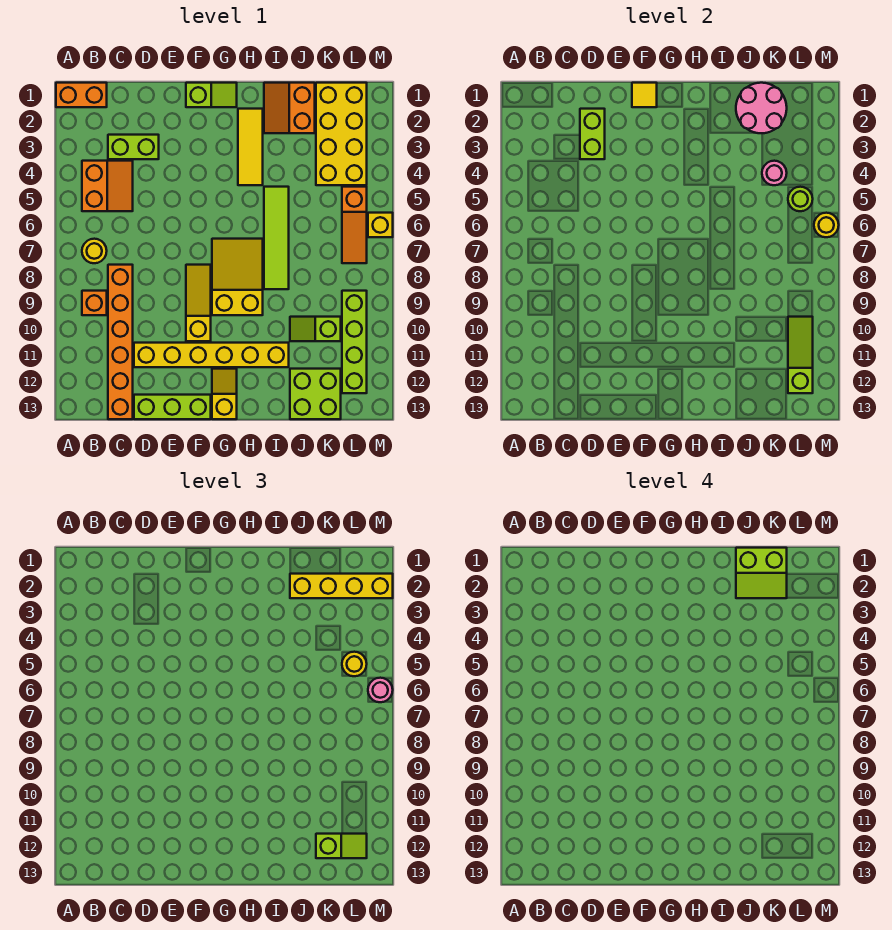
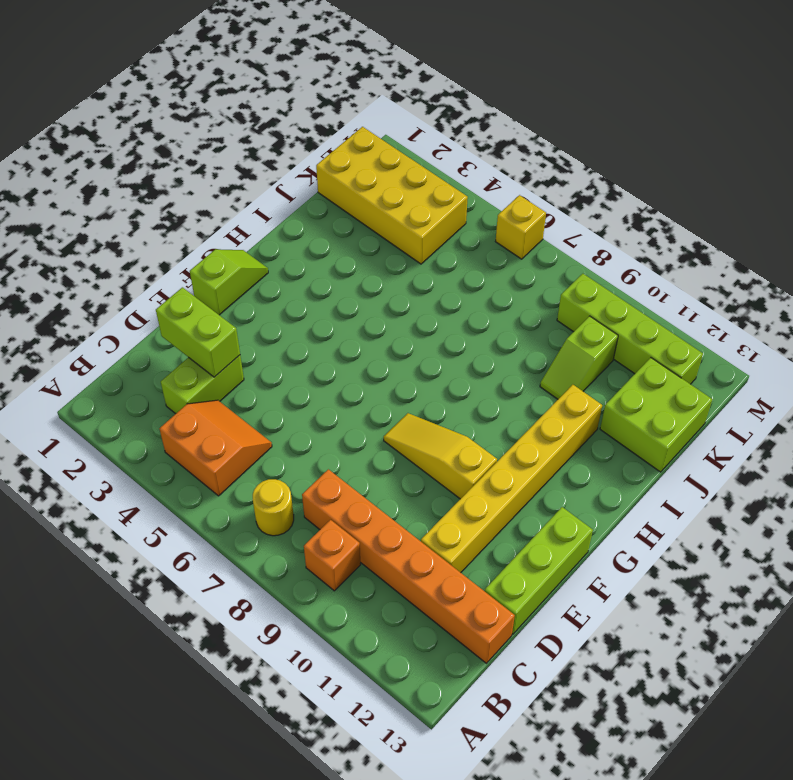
none -> orange brick A1:B1 level 1
none -> yellow slope G7:H9 level 1 top 9
none -> yellow slope G12:G13 level 1 top 13
none -> yellow tile H2:H4 level 1

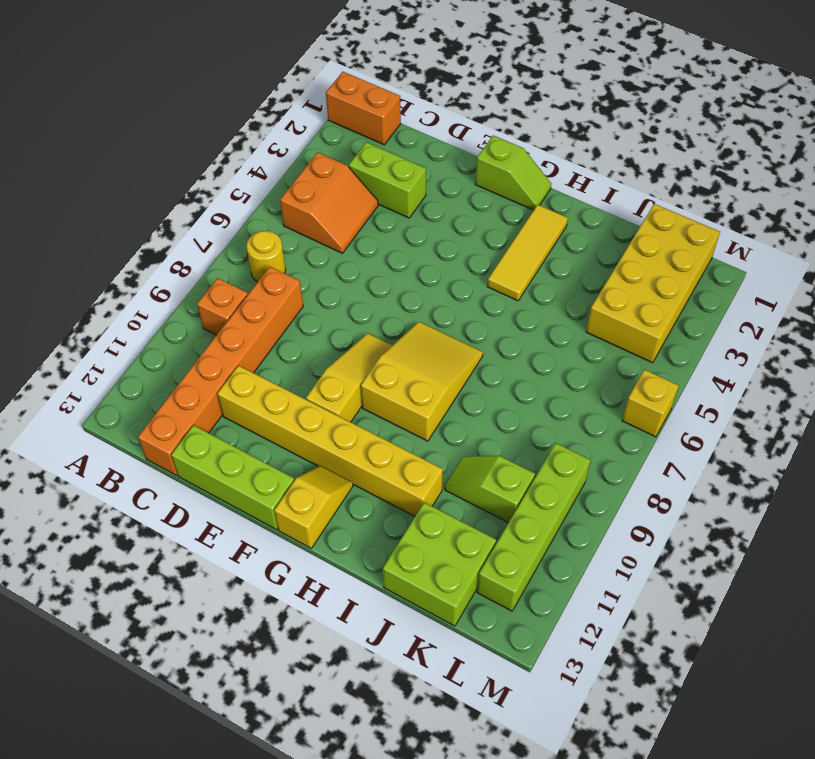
none -> orange slope I1:J2 level 1 top J
none -> lime tile I5:I8 level 1
none -> orange slope L5:L7 level 1 top 5
none -> lime brick D2:D3 level 2

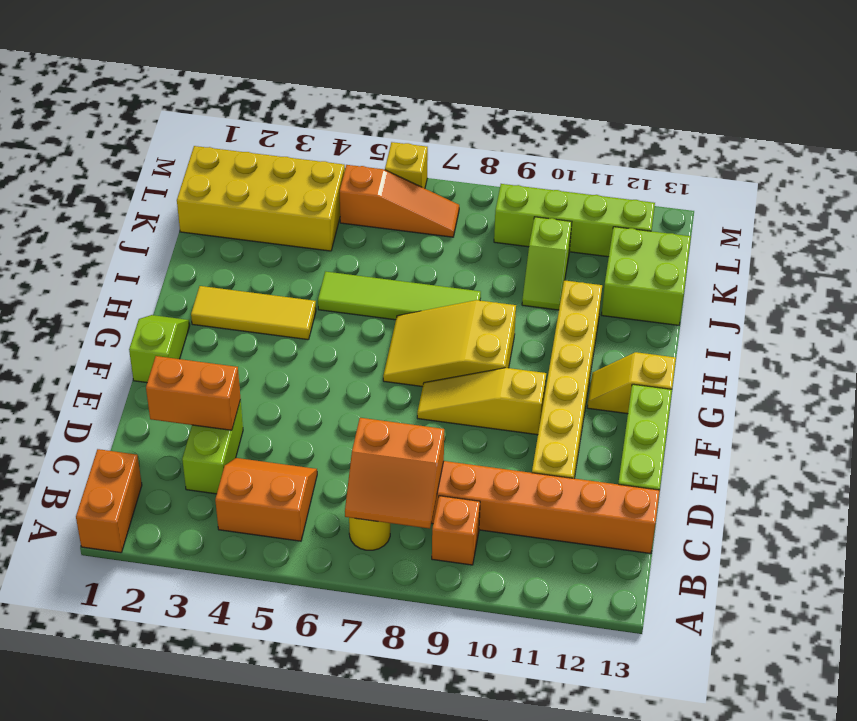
orange slope B7:C8 level 2 top C -> orange slope I1:J2 level 1 top J
orange brick D2:D3 level 2 -> lime brick D2:D3 level 2
none -> yellow tile F1 level 2
none -> pink round brick J1:K2 level 2
none -> pink round brick K4 level 2
none -> lime round brick L5 level 2

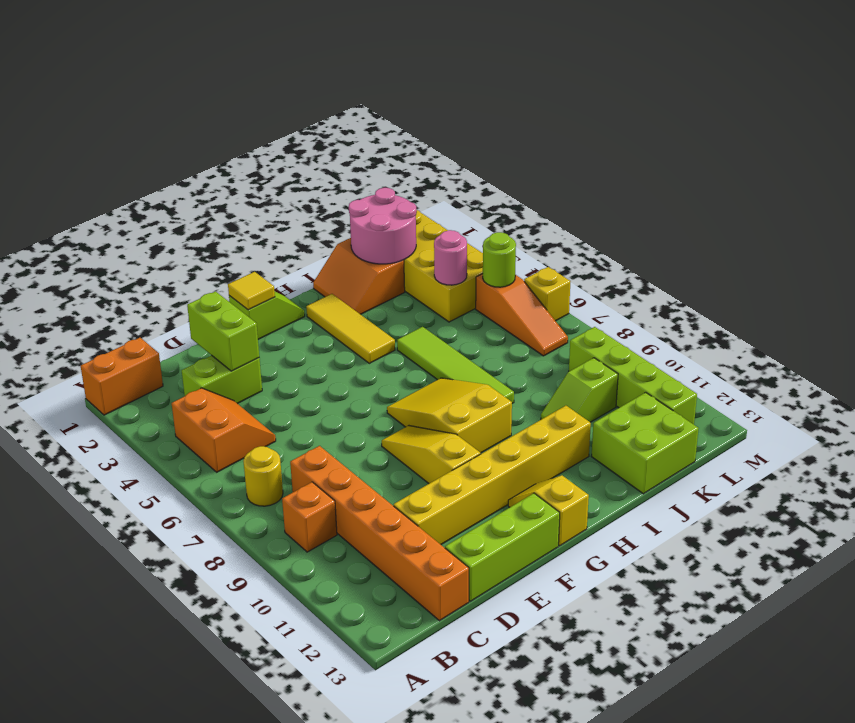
none -> lime slope L10:L12 level 2 top 12
none -> yellow round brick M6 level 2
none -> yellow brick J2:M2 level 3
none -> lime slope K12:L12 level 3 top K

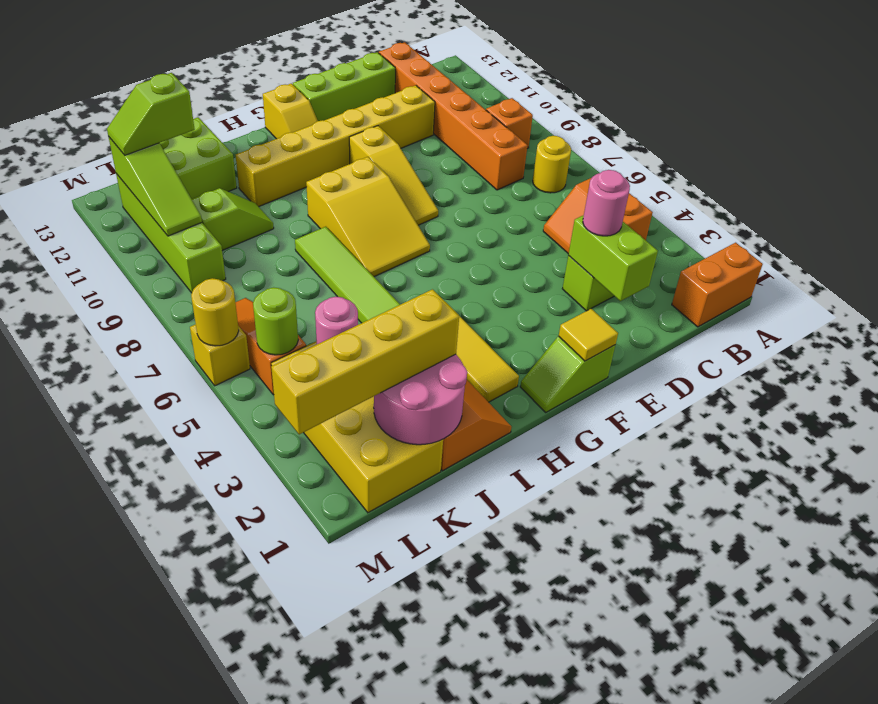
pink round brick D3 level 3 -> pink round brick M6 level 3
none -> yellow round brick L5 level 3
none -> lime slope J1:K2 level 4 top 1

